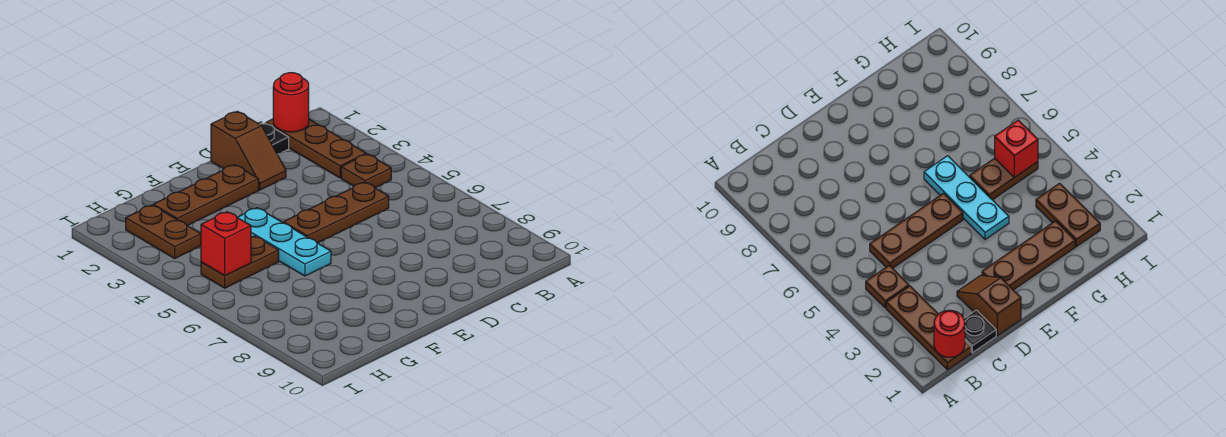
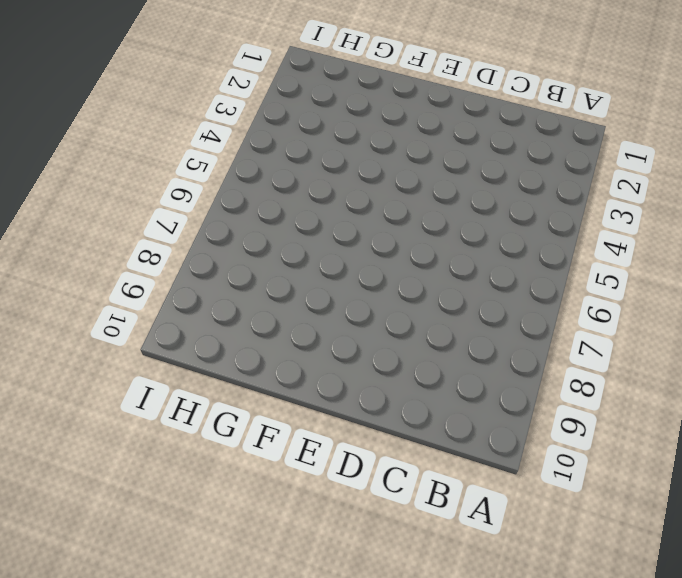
none -> brown plate B1:B3 level 1
none -> brown plate B4 level 1

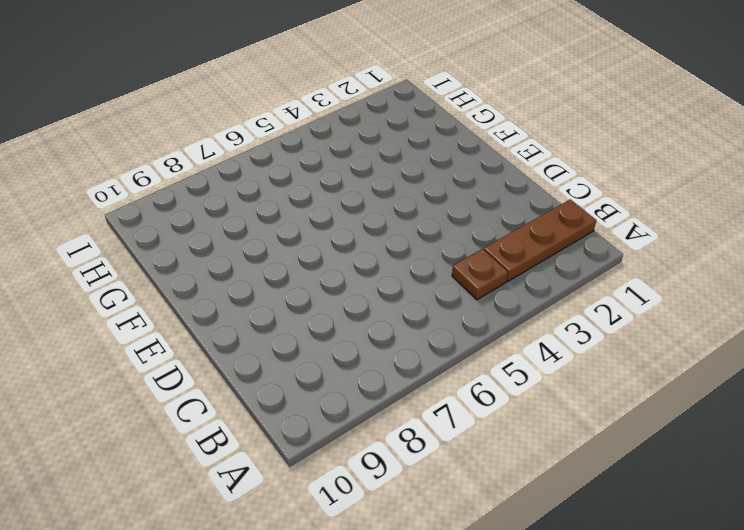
none -> black plate C1 level 1
none -> brown plate C5:E5 level 1

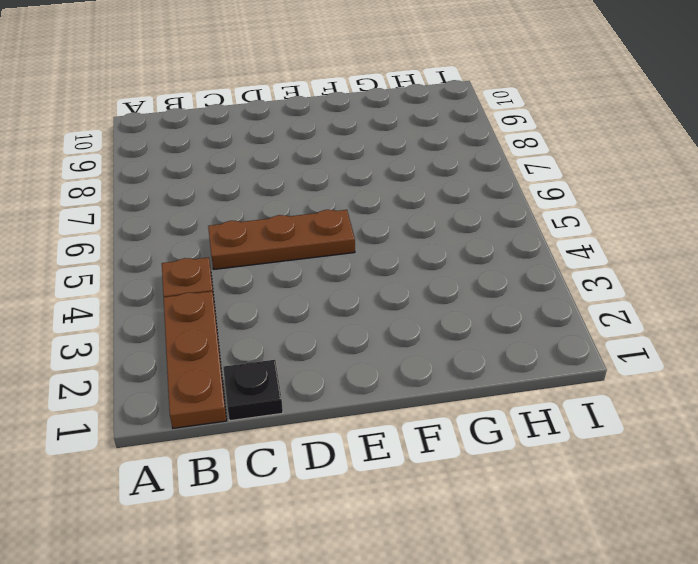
none -> brown slope D1:D2 level 1 top 1
none -> brown plate E2:G2 level 1

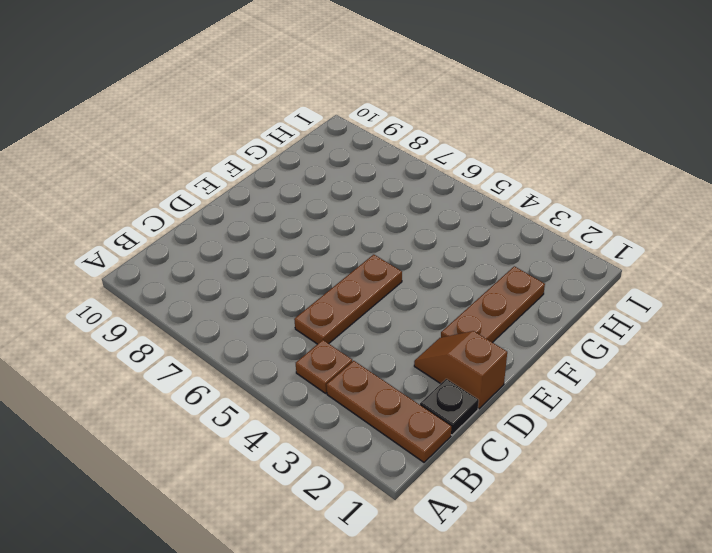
none -> cyan plate F4:F6 level 1
none -> brown plate G5:H5 level 1

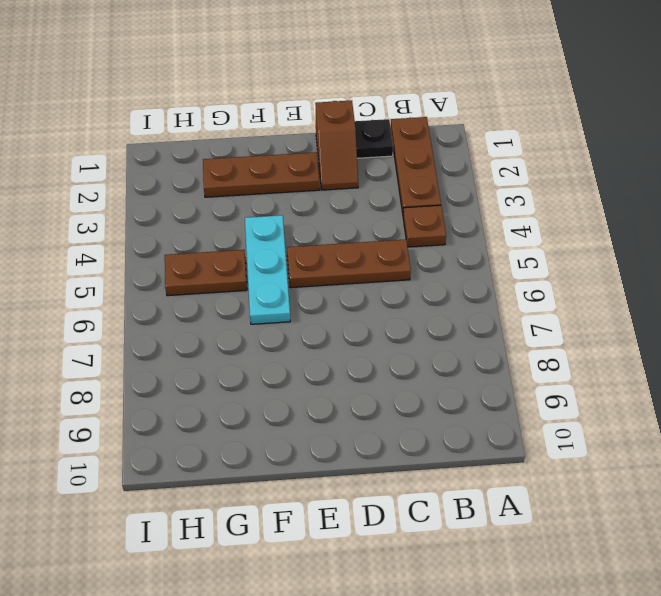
none -> brown plate H2:H3 level 1
none -> red round brick B1 level 2

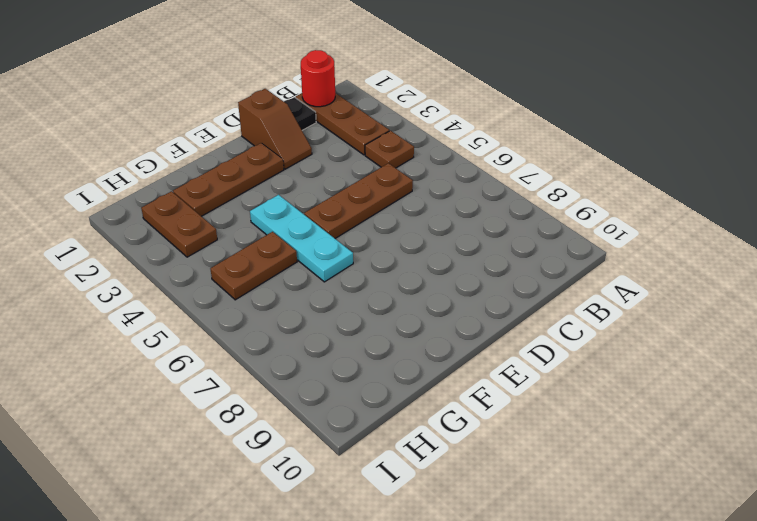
none -> red brick H5 level 2

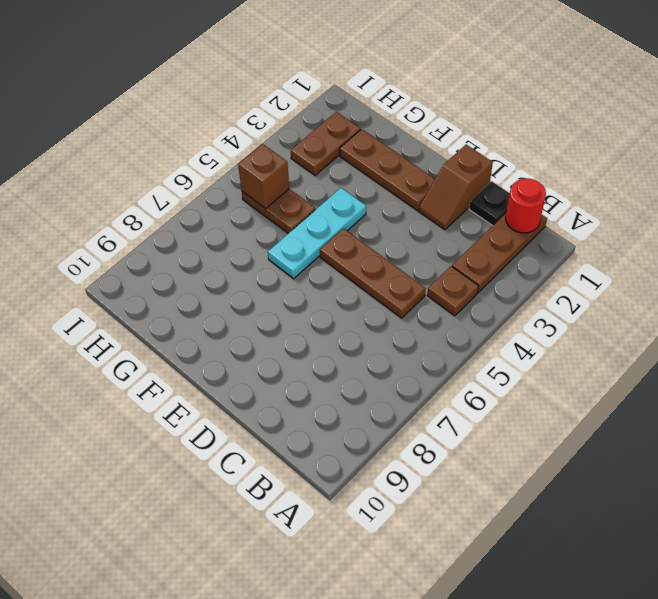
brown brick H5 level 2 -> red brick H5 level 2

